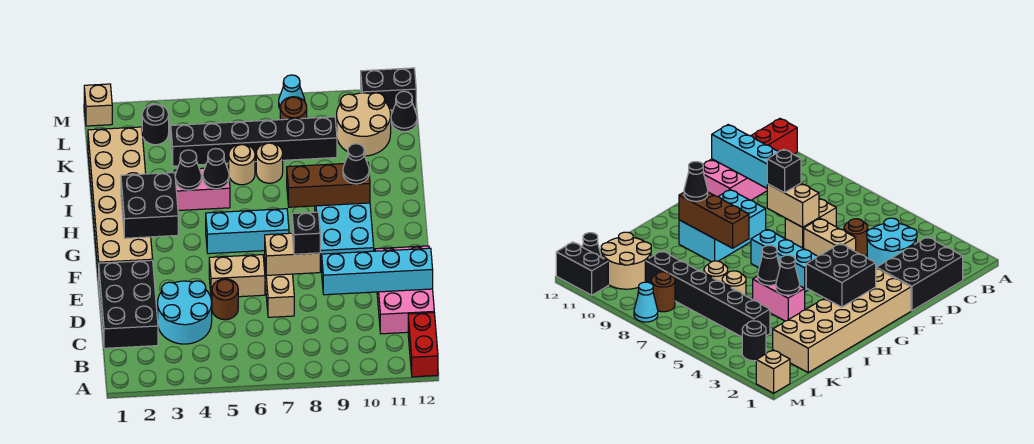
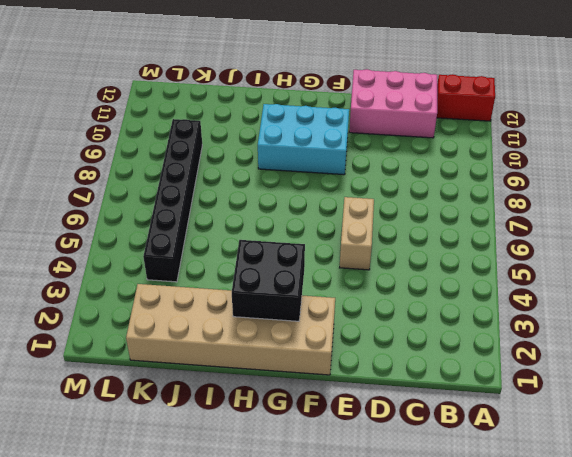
none -> black brick C1:E2 level 1
none -> cyan round brick C3:D4 level 1
none -> brown round brick D5 level 1

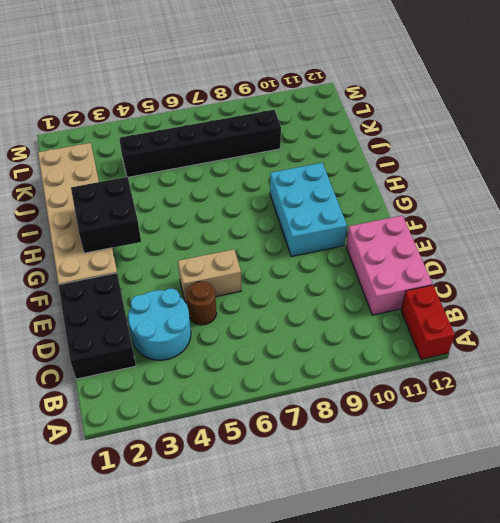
none -> tan brick D7:E7 level 1
none -> cyan brick G5:G7 level 1
none -> pink brick I4:I5 level 1

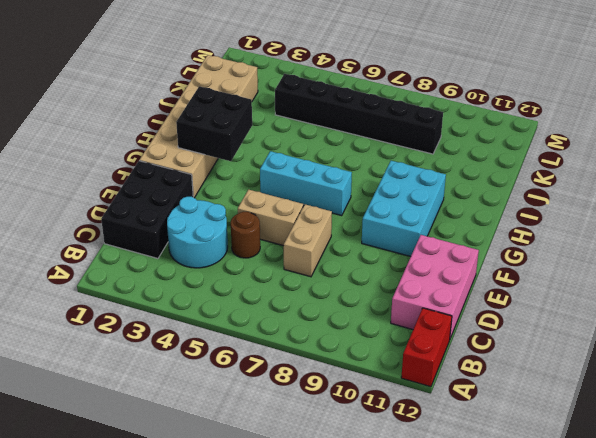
none -> pink brick I4:I5 level 1
none -> tan round brick J6 level 1
none -> tan round brick J7 level 1

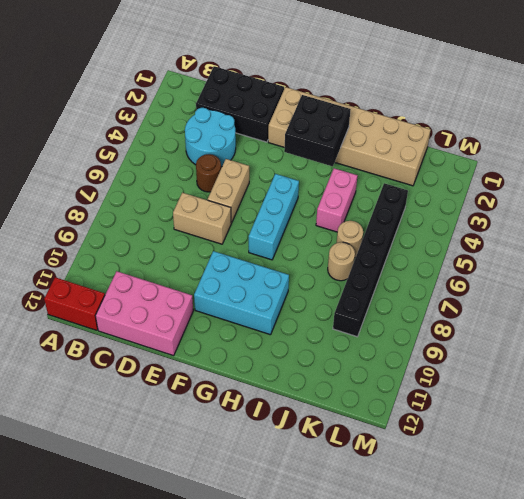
none -> tan round brick K10:L11 level 1
none -> black round brick L3 level 1
none -> brown round brick L8 level 1

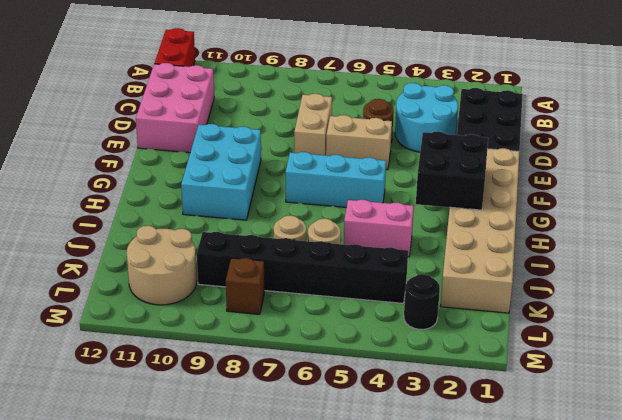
brown brick L8 level 1 -> brown round brick L8 level 1
none -> black cone L12 level 1
none -> tan brick M1 level 1
none -> cyan cone M8 level 1

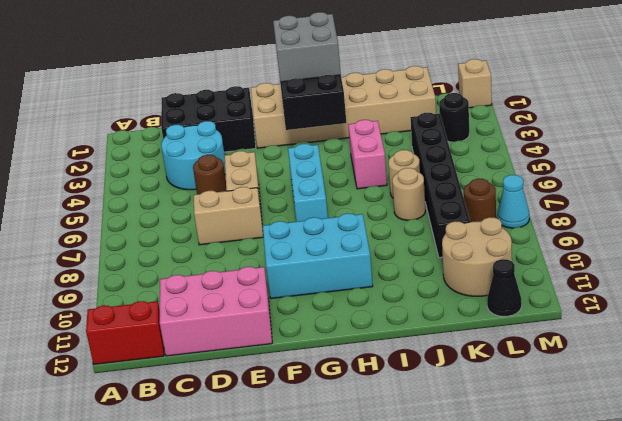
grey brick G1:H2 level 3 -> none
none -> black brick M11:M12 level 1
none -> cyan brick D9:D12 level 2
none -> tan brick E7:E8 level 2

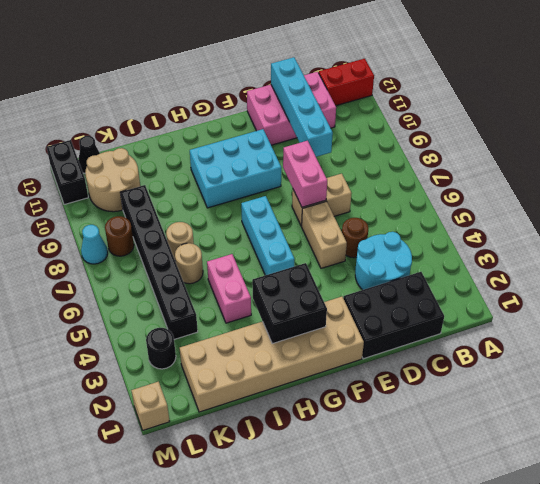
pink brick E7:E8 level 2 -> tan brick E7:E8 level 2
none -> brown brick H8:H10 level 2
none -> black cone I4 level 2
none -> black cone I5 level 2

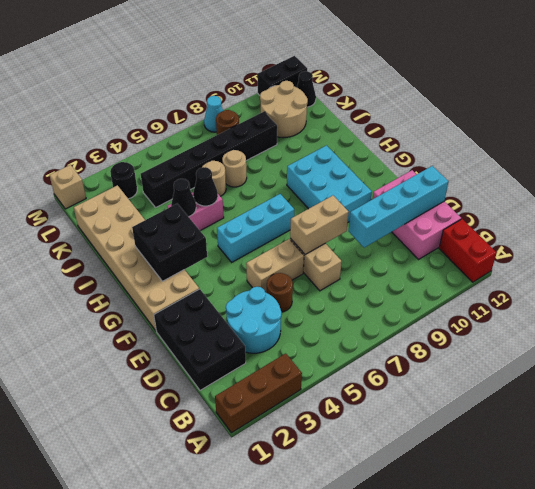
brown brick A1:A3 level 1 -> brown brick H8:H10 level 2
none -> black brick E8 level 3
none -> black cone H10 level 3

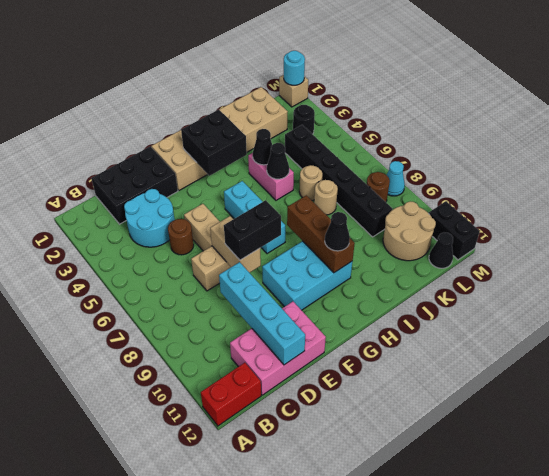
black brick E8:F8 level 3 -> black brick E8 level 3
cyan round brick M1 level 2 -> none

